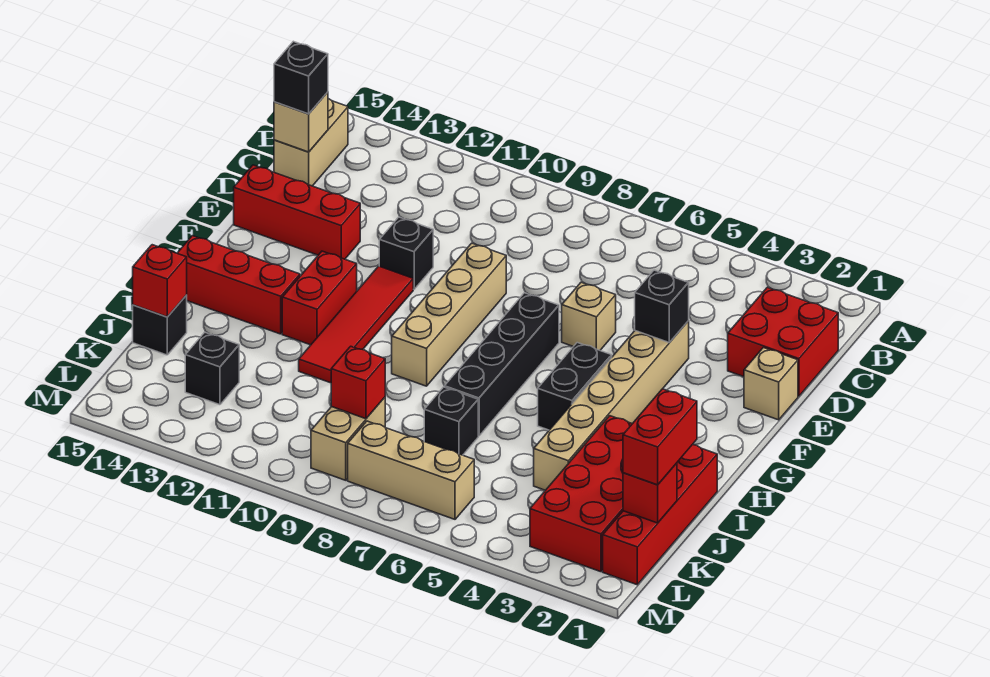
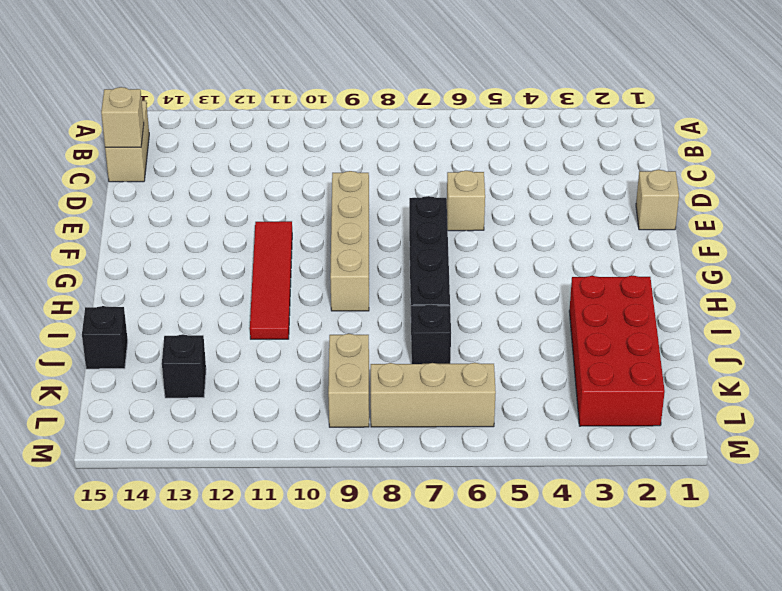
none -> red brick C1:D2 level 1
none -> tan brick E4:J4 level 1
none -> black brick E11 level 1

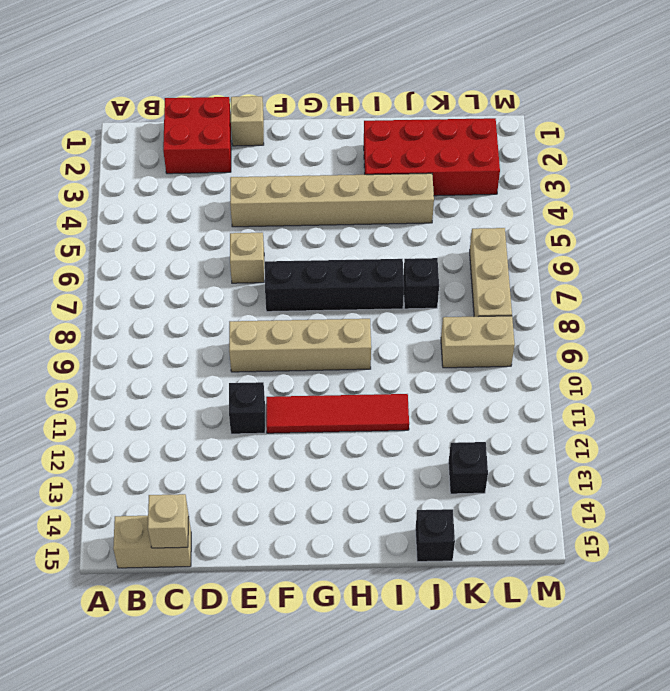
none -> red brick E13:E15 level 1
none -> black brick G5:H5 level 1
none -> red brick G12:H12 level 1

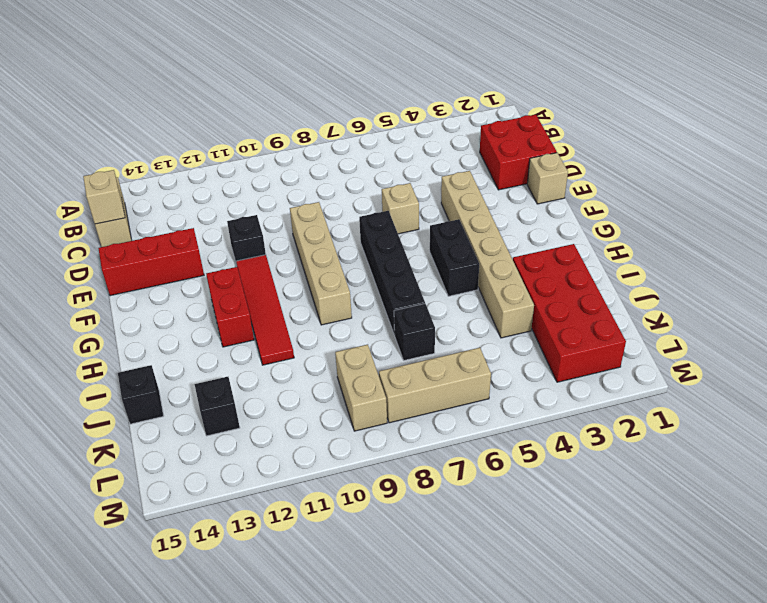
none -> red brick H13:H15 level 1
none -> red brick I1:L1 level 1
none -> black brick E4 level 2

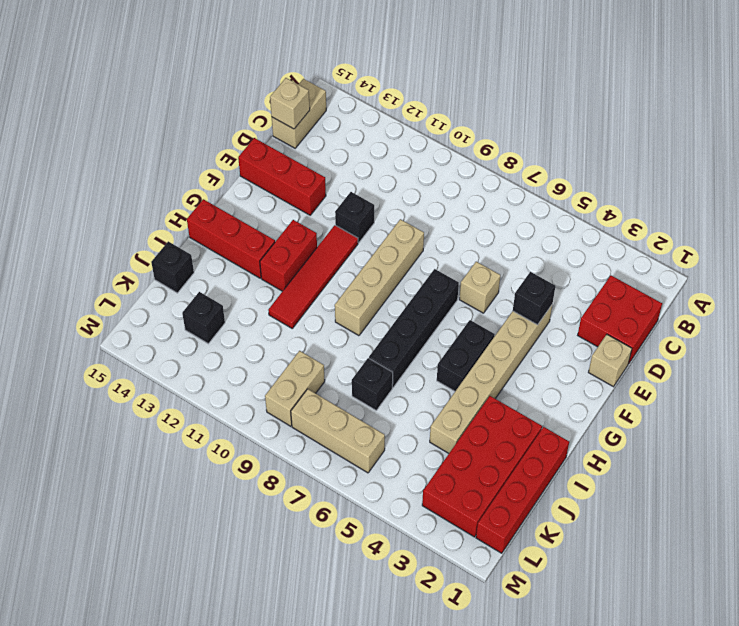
none -> red brick J15 level 2
none -> red brick K1 level 2
none -> red brick K9 level 2

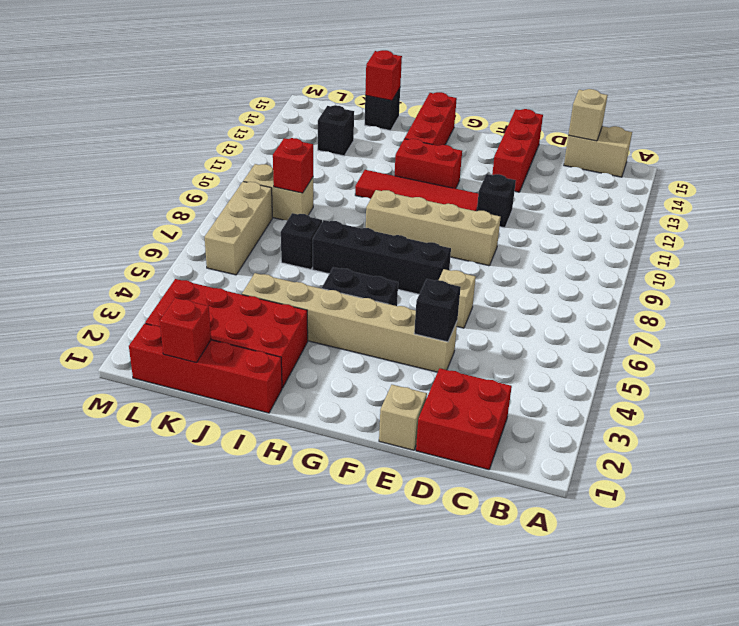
none -> black brick C15 level 3
none -> red brick J1:K1 level 3

